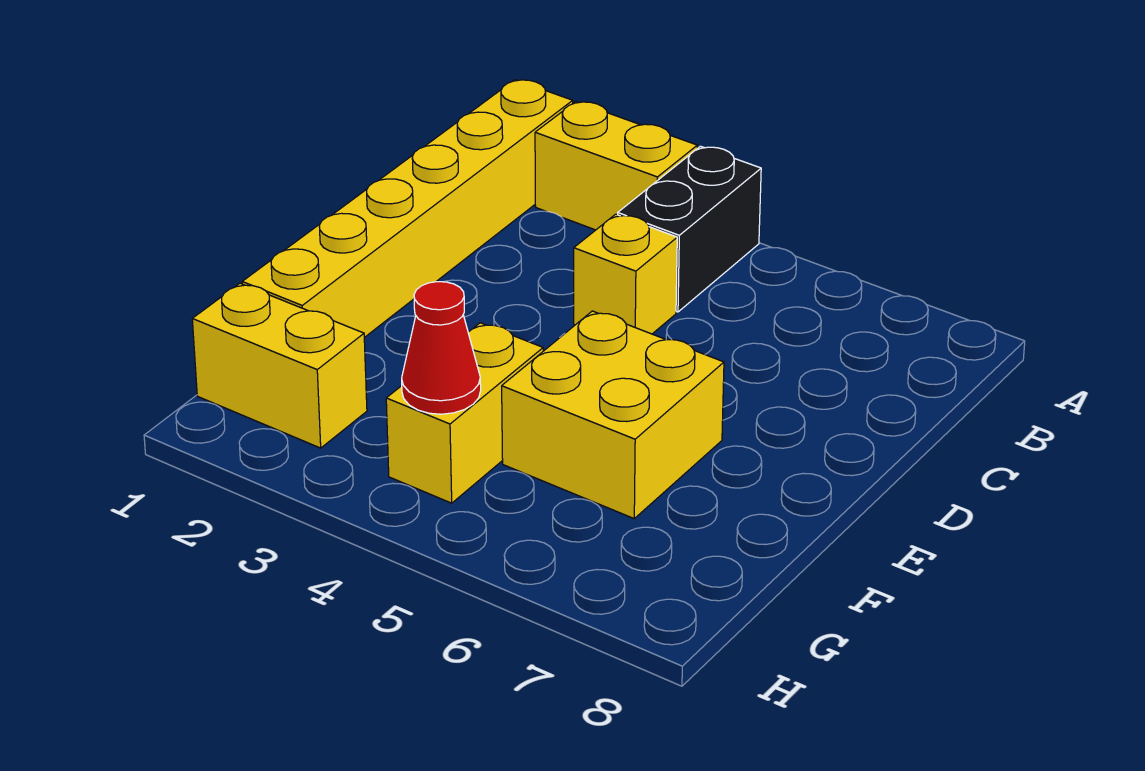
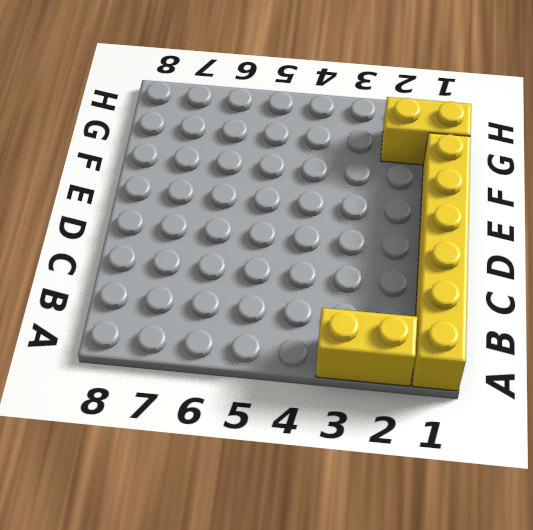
none -> black brick A4:B4 level 1
none -> yellow brick C4 level 1

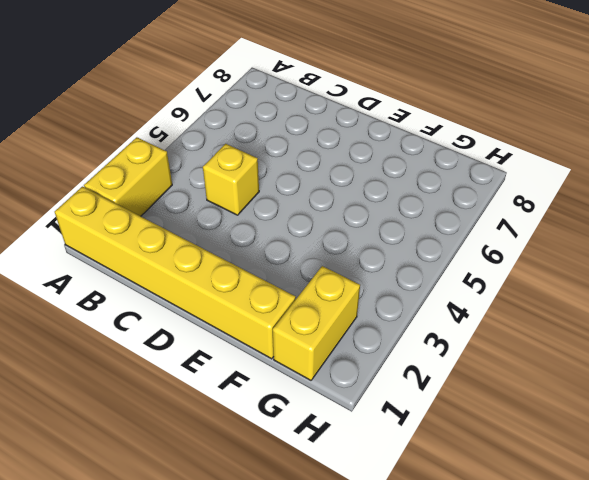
none -> black brick A4:B4 level 1
none -> yellow brick E5:F6 level 1

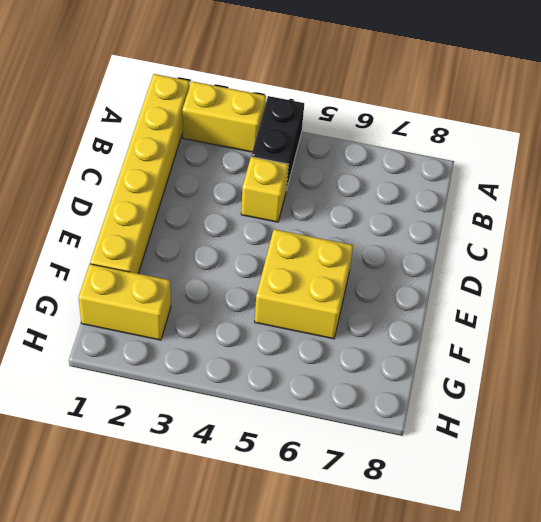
none -> yellow brick F4:G4 level 1
none -> red cone G4 level 2

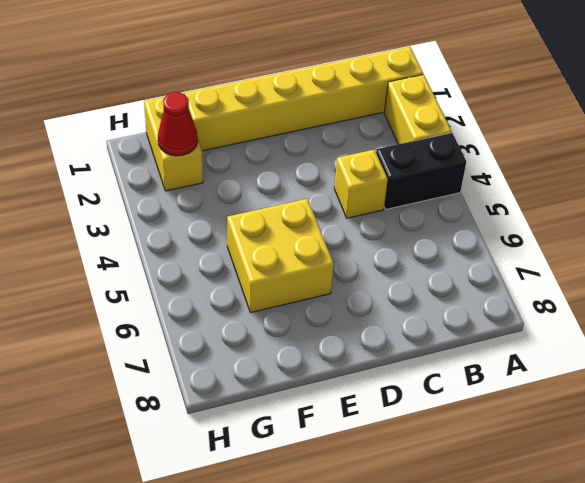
red cone G2 level 2 -> red cone G4 level 2
none -> yellow brick F4:G4 level 1

